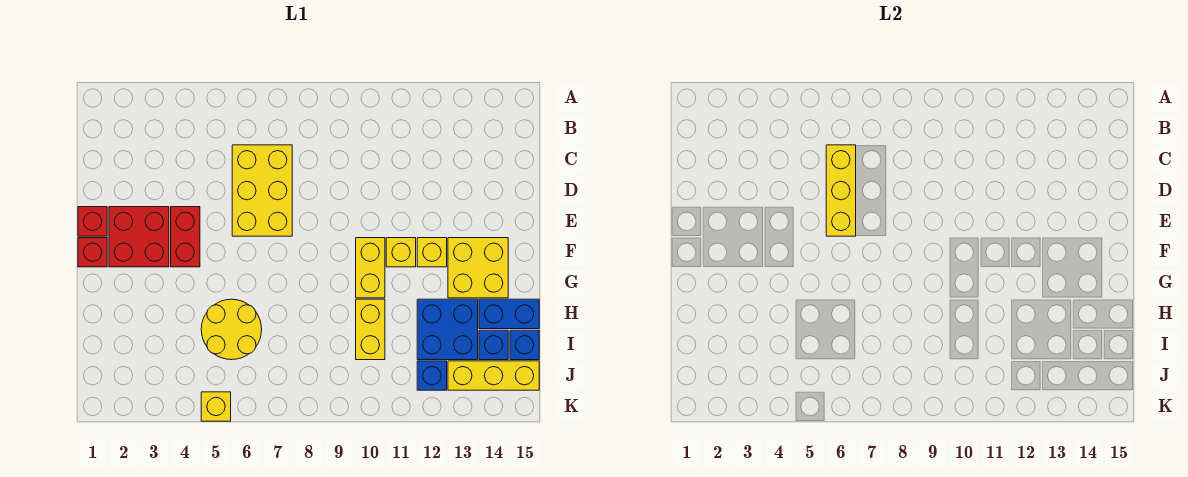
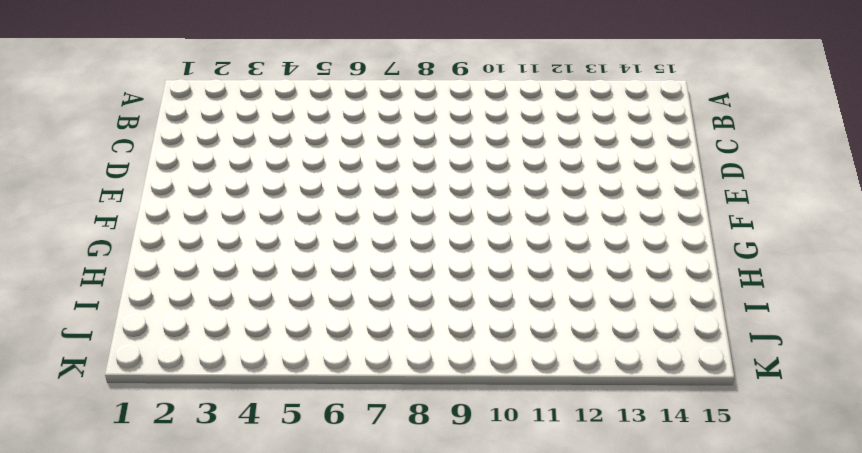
none -> yellow brick C6:E7 level 1
none -> red brick E1 level 1
none -> red brick E2:F3 level 1

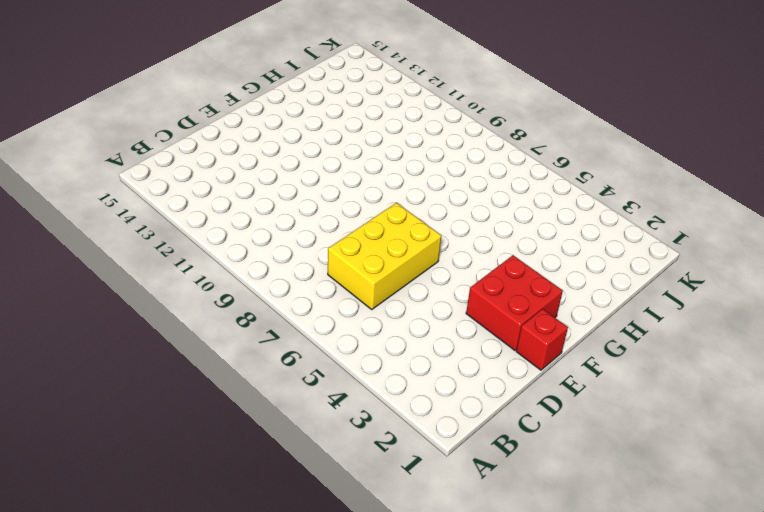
none -> red brick E4:F4 level 1
none -> red brick F1 level 1
none -> yellow brick F10:G10 level 1

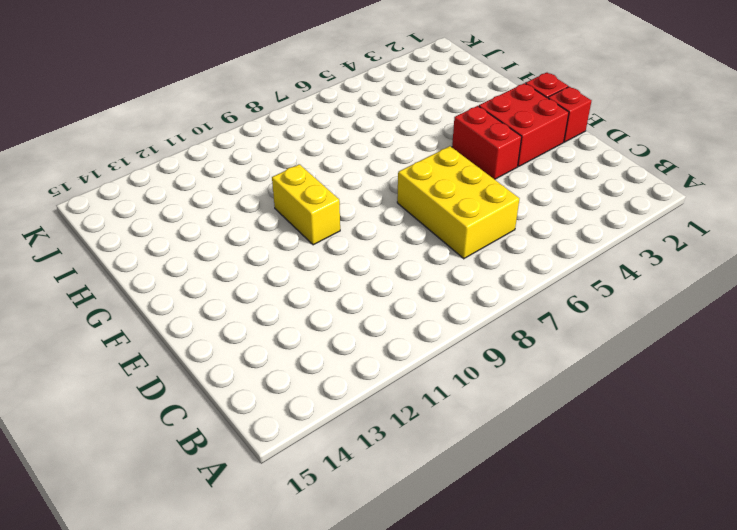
none -> yellow brick F11 level 1
none -> yellow brick F12 level 1
none -> yellow brick F13:G14 level 1

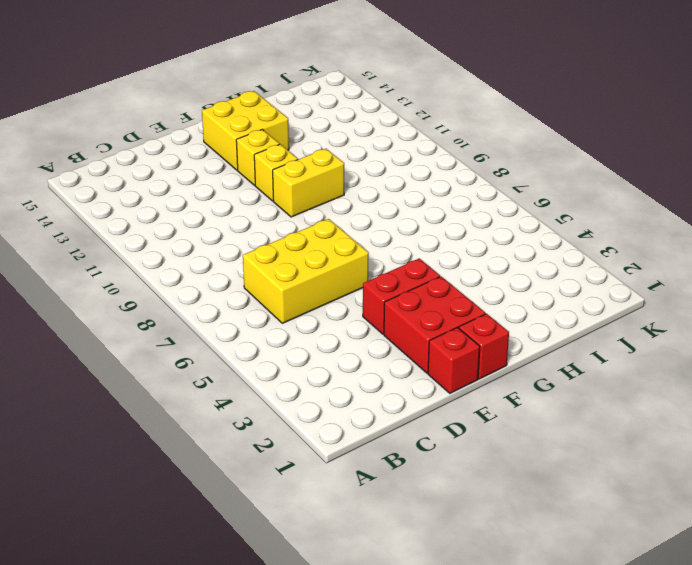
none -> yellow round brick H5:I6 level 1
none -> yellow brick H10:I10 level 1
none -> blue brick H12:I13 level 1

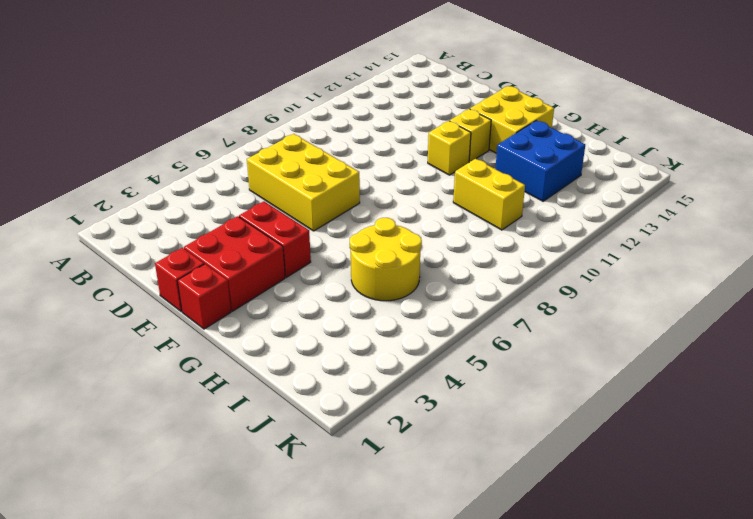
none -> yellow brick F10:G10 level 1
none -> blue brick H14:H15 level 1
none -> blue brick I14 level 1

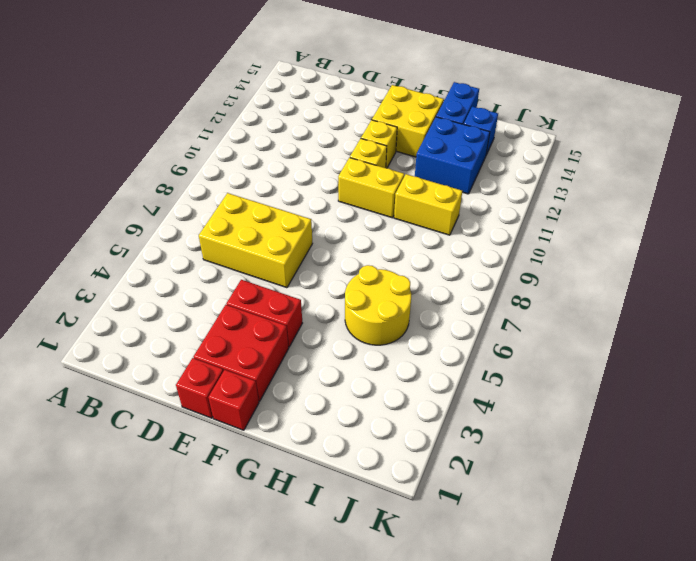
none -> blue brick I15 level 1
none -> blue brick J12 level 1
none -> yellow brick J13:J15 level 1

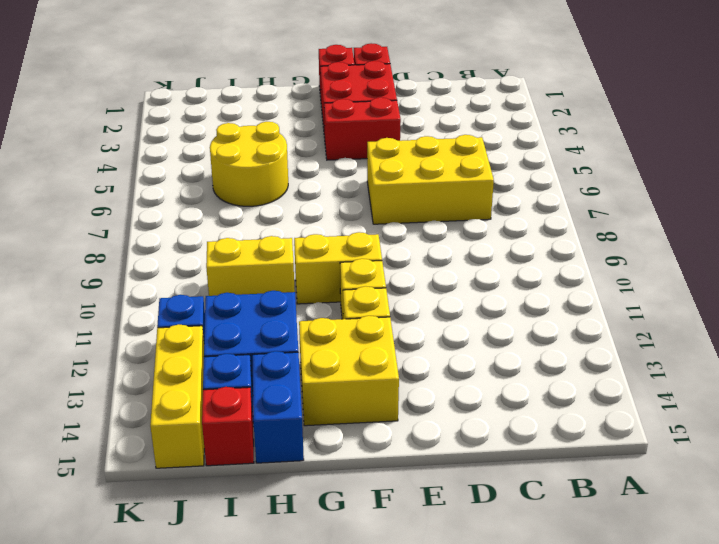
red brick I15 level 1 -> blue brick I15 level 1
none -> yellow brick K5 level 1
none -> yellow brick C6:E6 level 2

